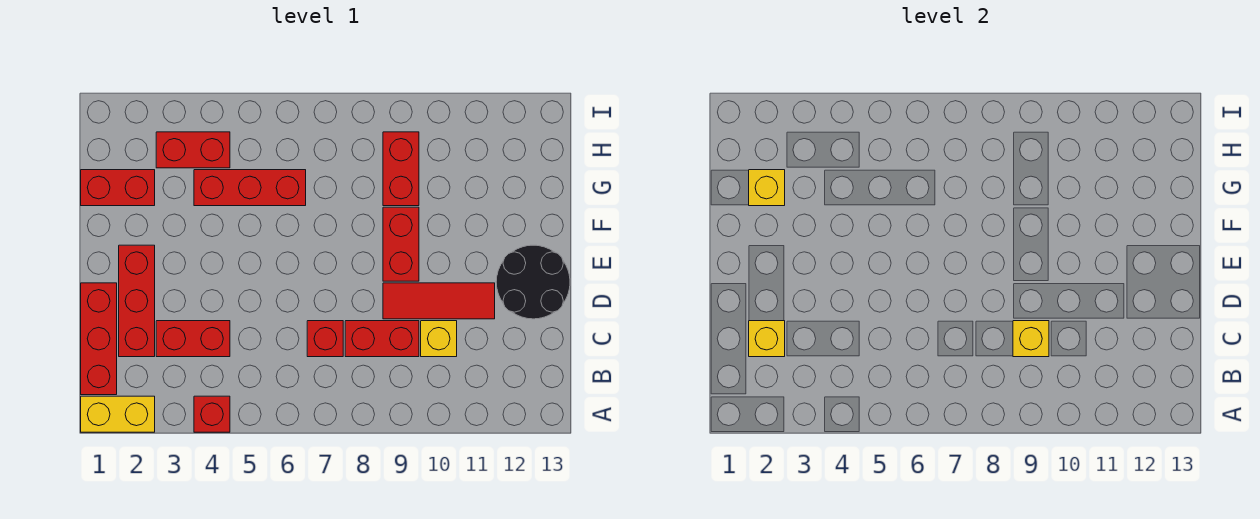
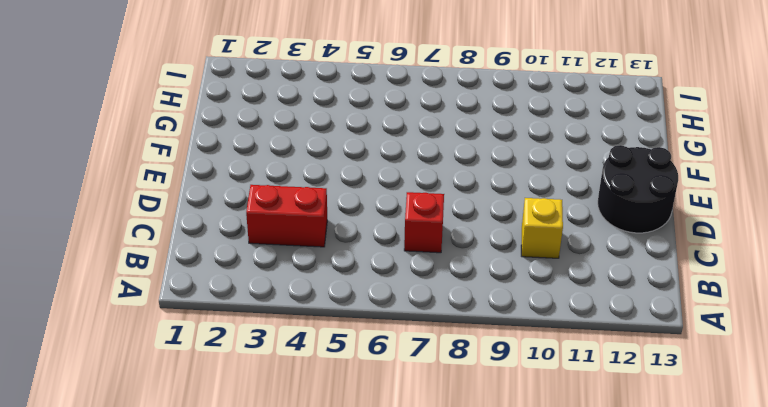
none -> yellow brick A1:A2 level 1
none -> red brick A4 level 1
none -> red brick B1:D1 level 1

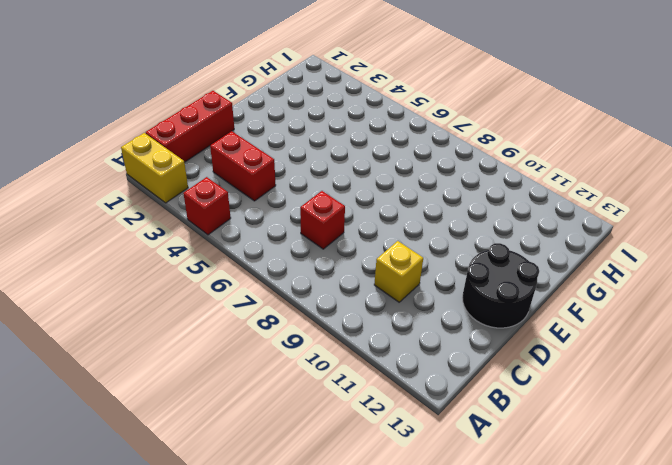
none -> red brick C2:E2 level 1
none -> red brick C8:C9 level 1
none -> red tile D9:D11 level 1

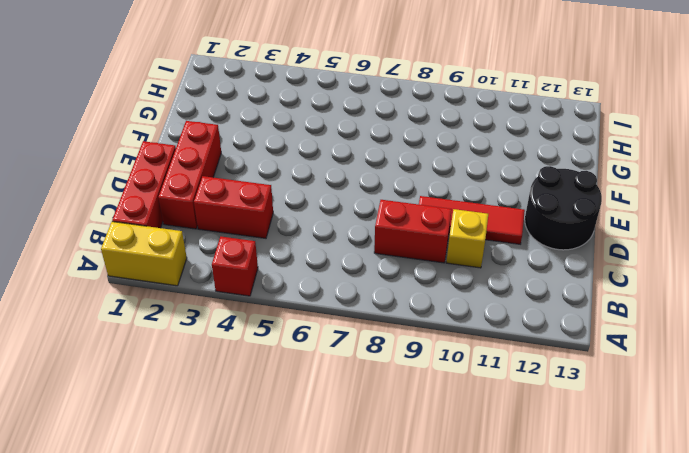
none -> red brick C7 level 1
none -> red brick E9:F9 level 1
none -> red brick G1:G2 level 1

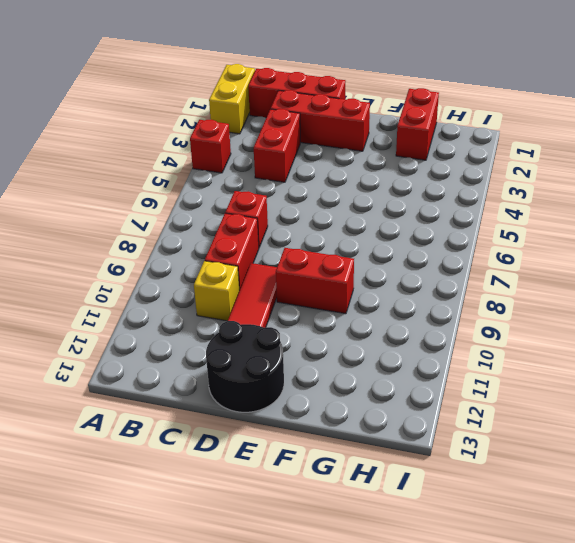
none -> red brick G4:G6 level 1
none -> red brick G9:H9 level 1
none -> red brick H3:H4 level 1

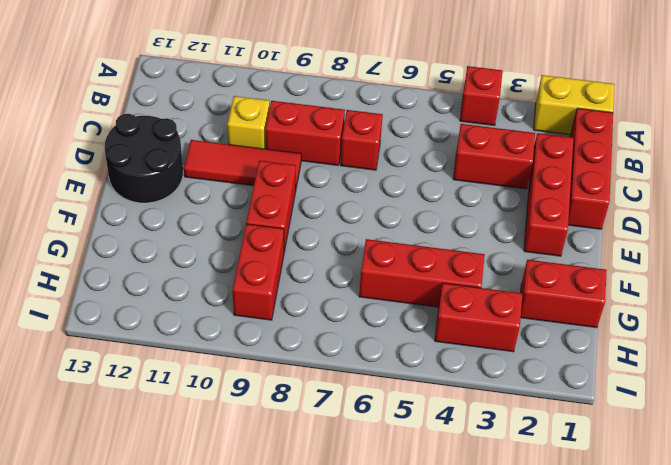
none -> yellow brick C2 level 2
none -> yellow brick C9 level 2
none -> yellow brick G2 level 2

